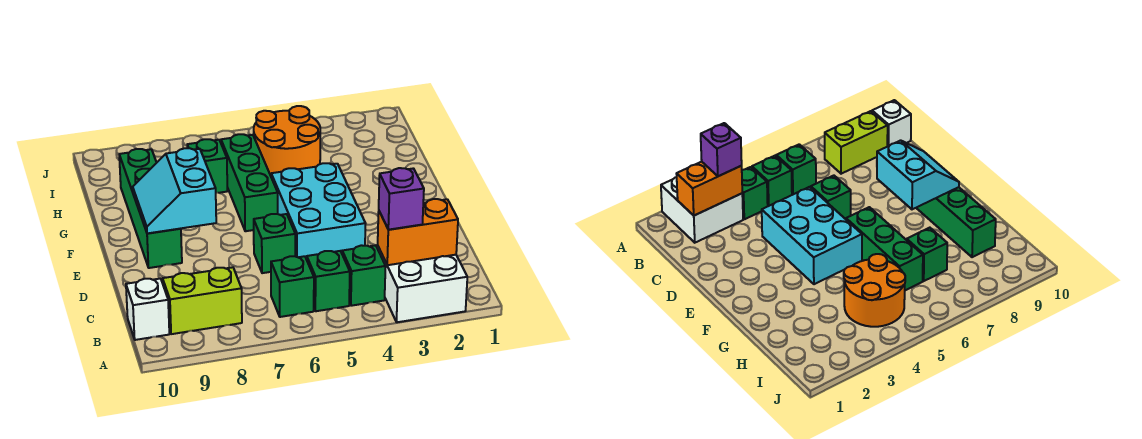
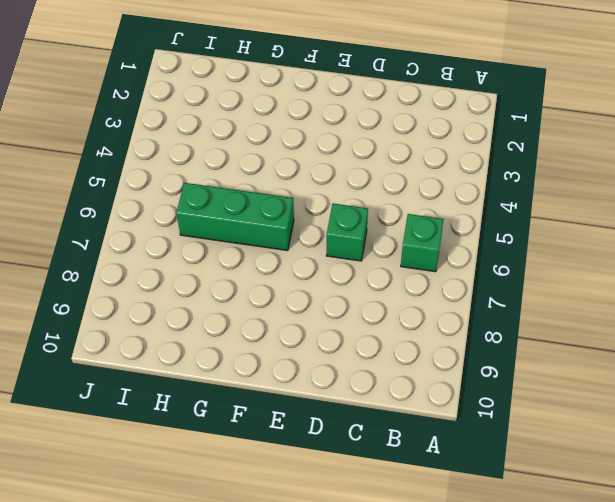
none -> white brick A2:B3 level 1
none -> green brick B4 level 1
none -> green brick B5 level 1

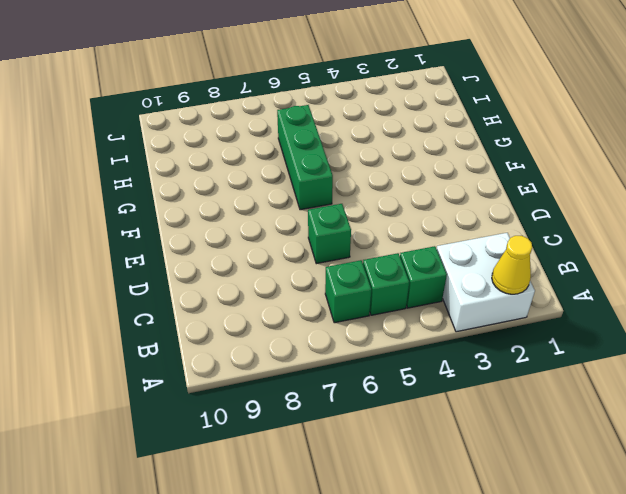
yellow cone A2 level 2 -> none
none -> lime brick B8:B9 level 1
none -> white brick B10 level 1
none -> cyan brick D4:F5 level 1

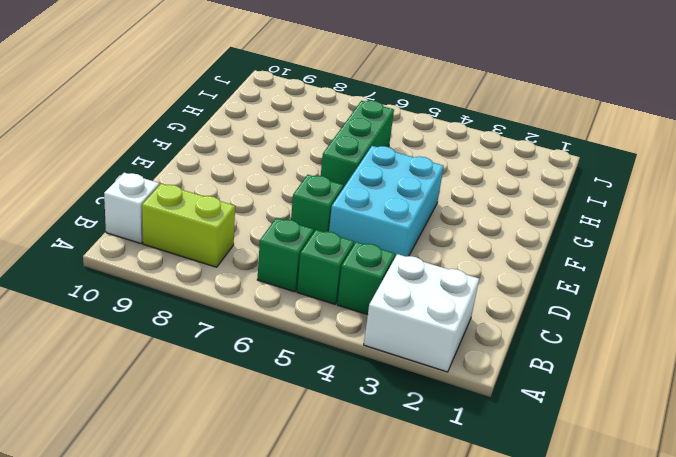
none -> green brick E9:H9 level 1
none -> orange round brick H4:I5 level 1
none -> green brick H7 level 1

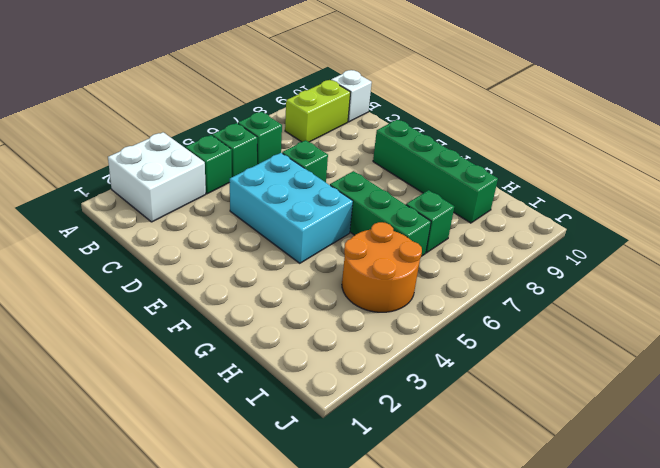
none -> orange brick B2:B3 level 2
none -> cyan slope E8:F9 level 2 top 8
none -> purple brick B3 level 3

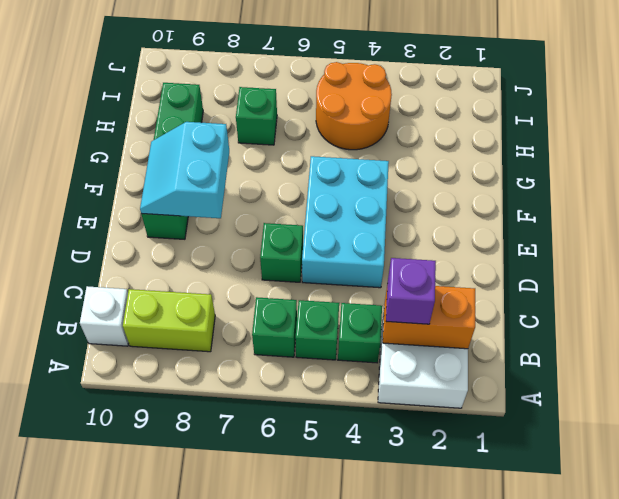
none -> green brick F6:H6 level 1

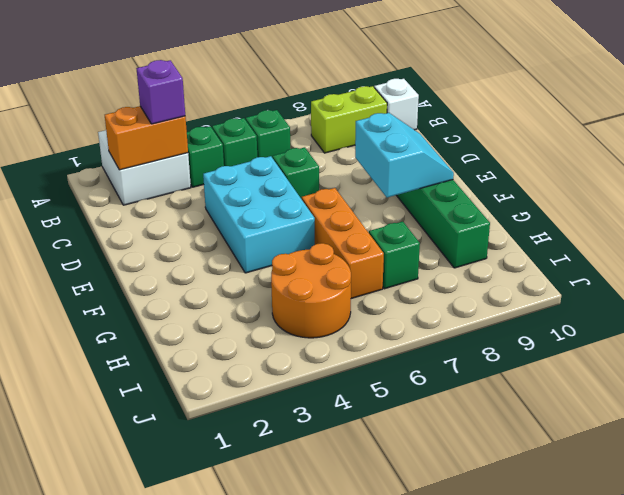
orange brick F6:H6 level 1 -> green brick F6:H6 level 1

